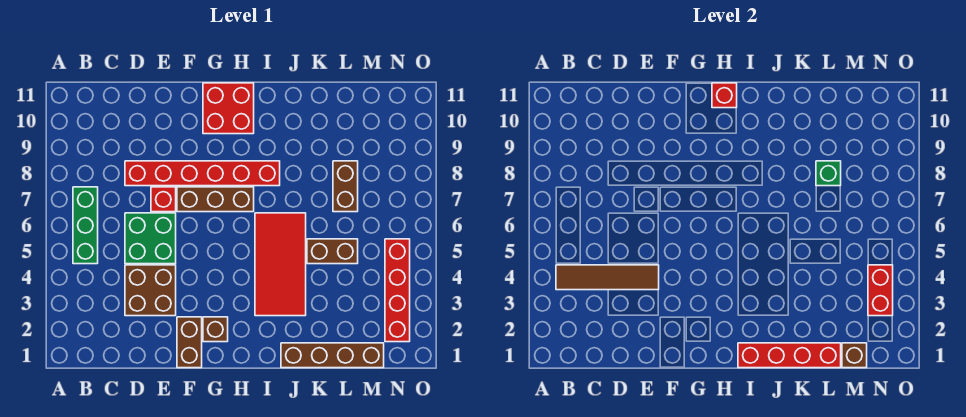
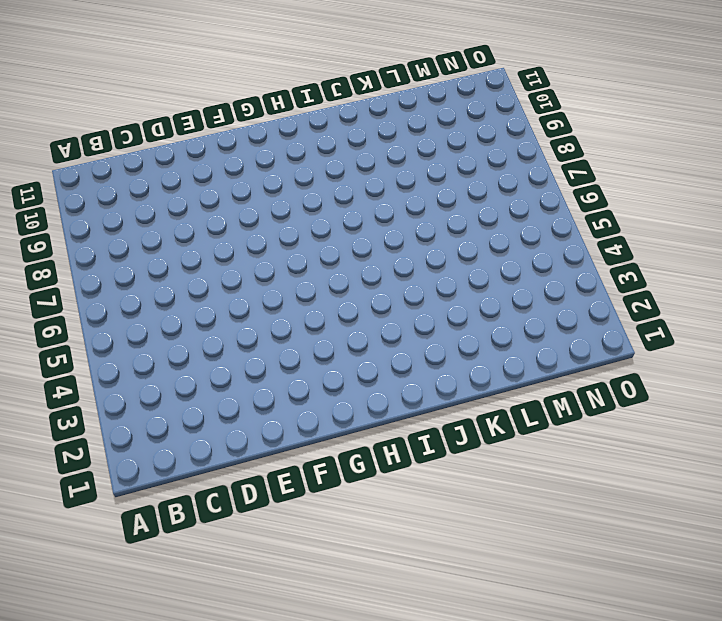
none -> green brick B5:B7 level 1
none -> brown brick D3:E4 level 1
none -> green brick D5:E6 level 1

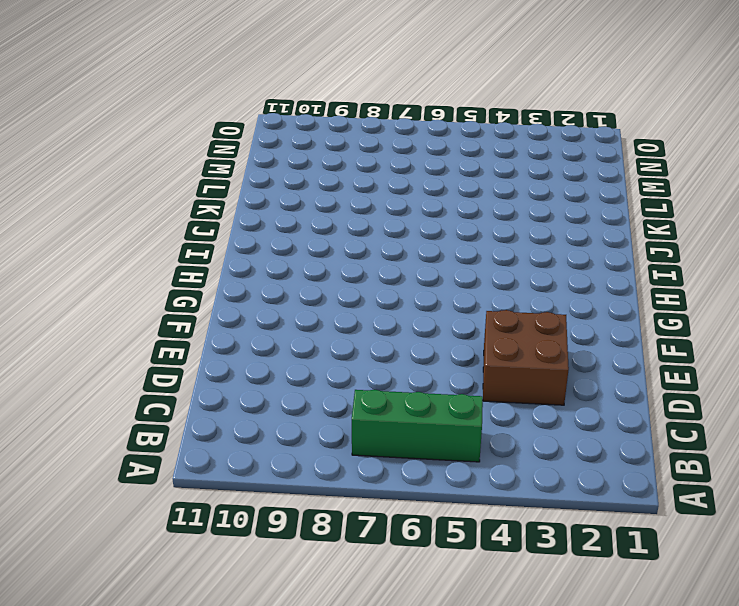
none -> green brick D5:E6 level 1
none -> red brick D8:I8 level 1
none -> red brick E7 level 1

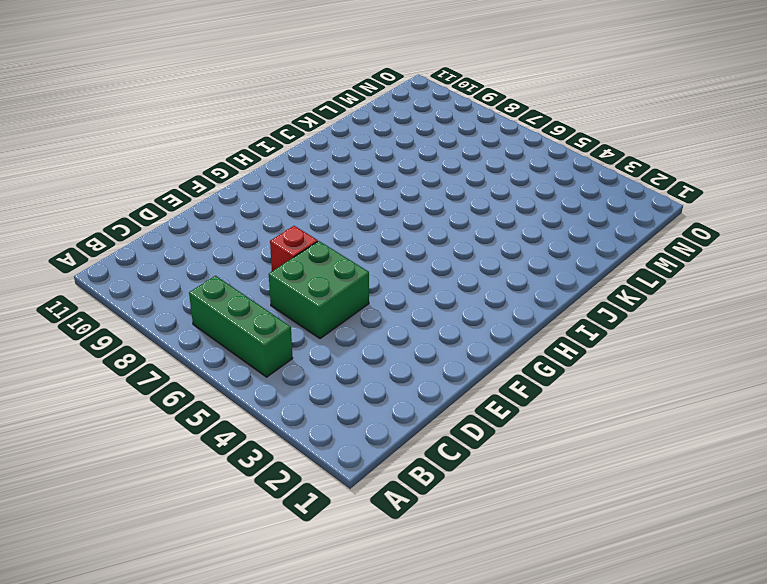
none -> brown brick D3:E4 level 1
none -> red brick D8:I8 level 1
none -> brown brick F1:F2 level 1

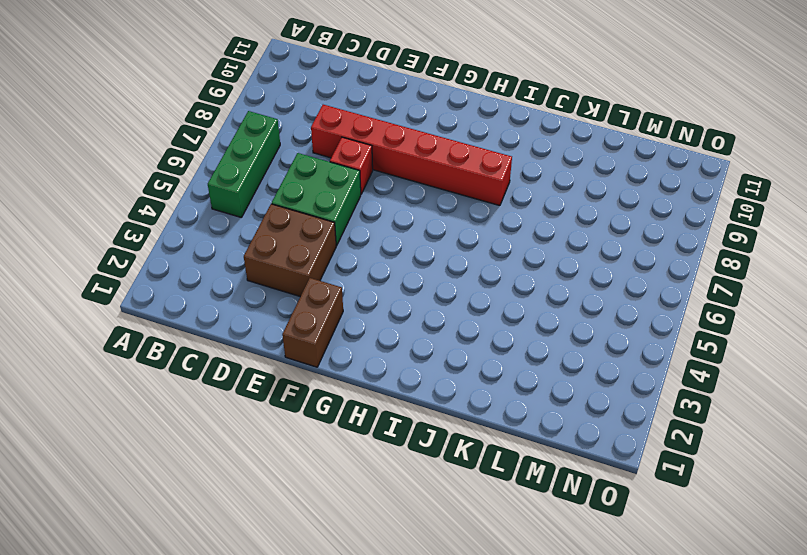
none -> brown brick F7:H7 level 1
none -> brown brick G2 level 1
none -> red brick G10:H11 level 1

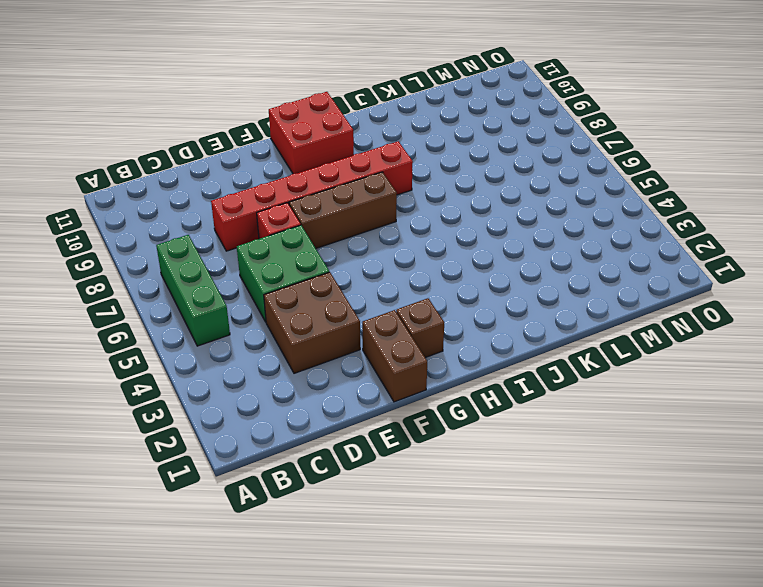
none -> red tile I3:J6 level 1
none -> brown brick J1:M1 level 1
none -> brown brick K5:L5 level 1

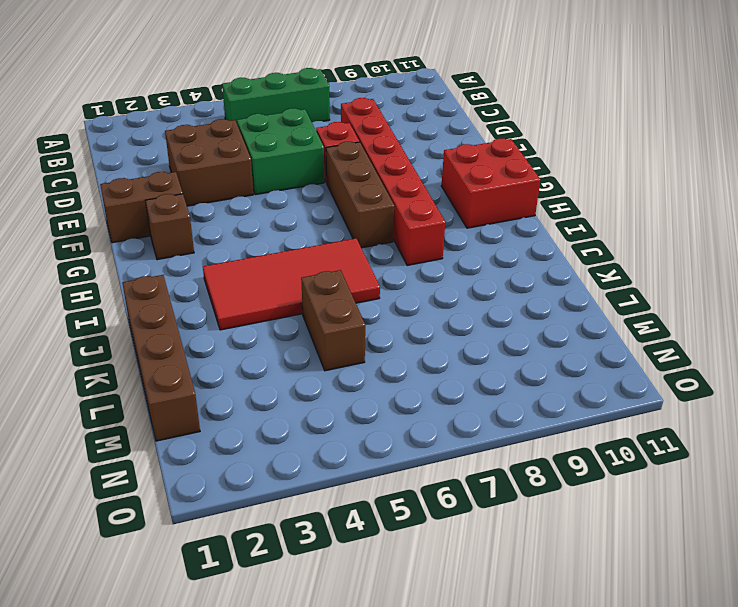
none -> brown brick L7:L8 level 1
none -> red brick N2:N5 level 1
none -> brown tile B4:E4 level 2

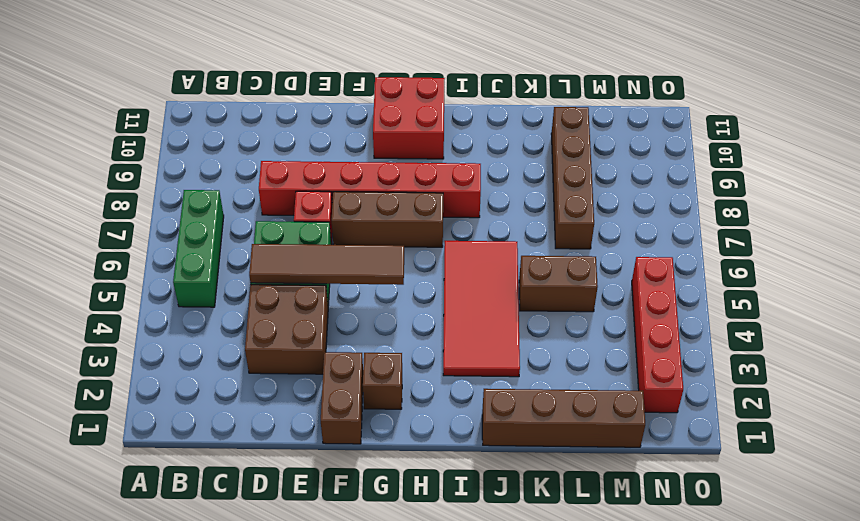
brown tile D5:G5 level 2 -> brown tile B4:E4 level 2
brown brick L7:L10 level 1 -> brown brick L7:L8 level 1
none -> red brick H11 level 2
none -> red brick I1:L1 level 2
none -> green brick L8 level 2

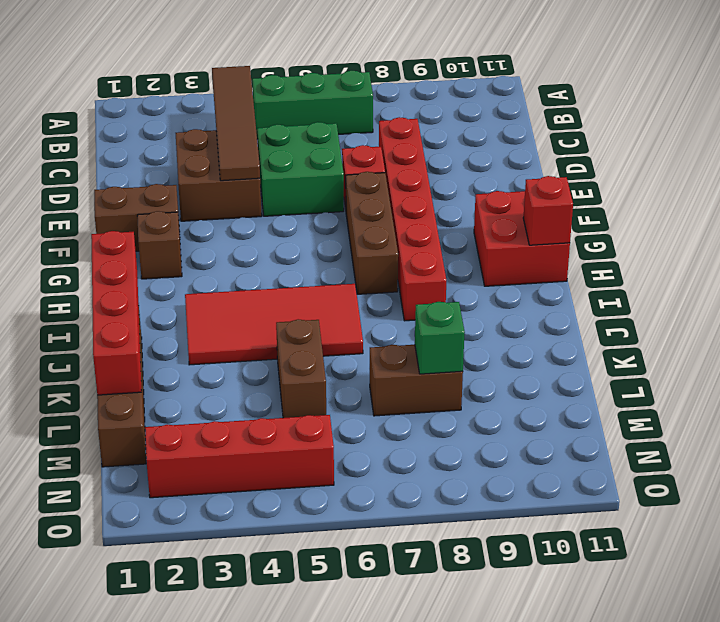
none -> brown brick M1 level 2
none -> red brick N3:N4 level 2

